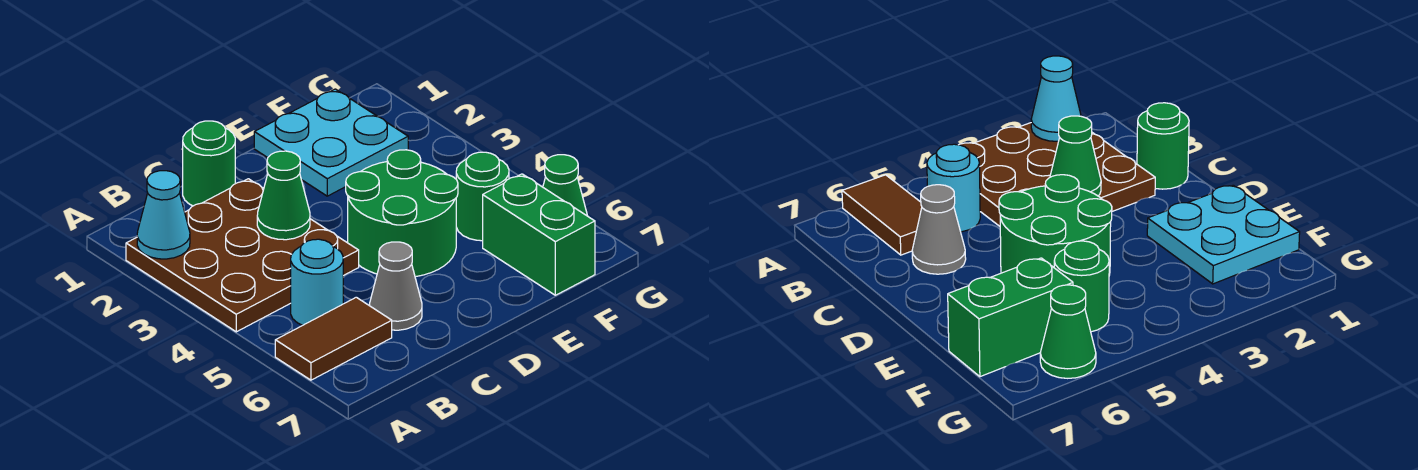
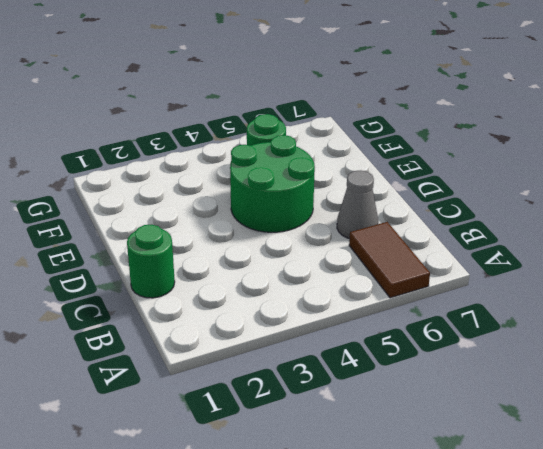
none -> brown plate A2:C4 level 1
none -> cyan round brick B5 level 1
none -> cyan plate E1:F2 level 1

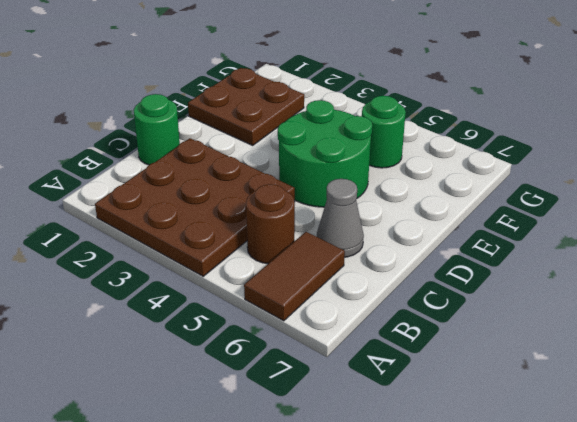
brown round brick B5 level 1 -> cyan round brick B5 level 1
brown plate E1:F2 level 1 -> cyan plate E1:F2 level 1
none -> green brick F6:F7 level 1
none -> green cone G6 level 1
none -> cyan cone A2 level 2

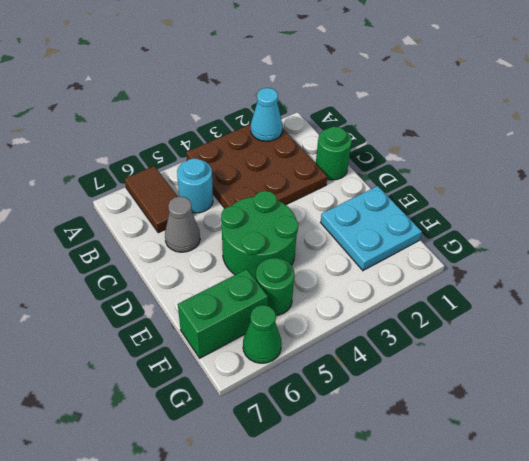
none -> green cone C3 level 2

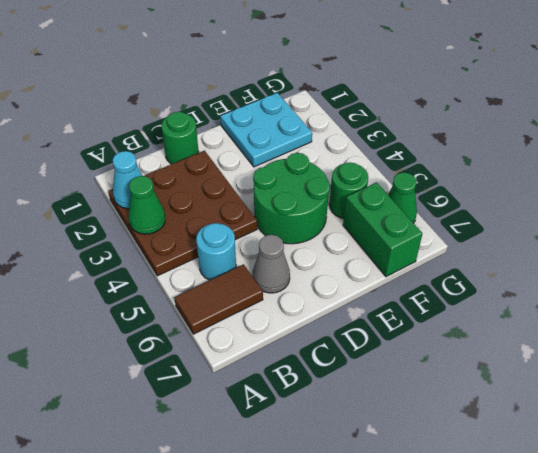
green cone A3 level 2 -> green cone C3 level 2

